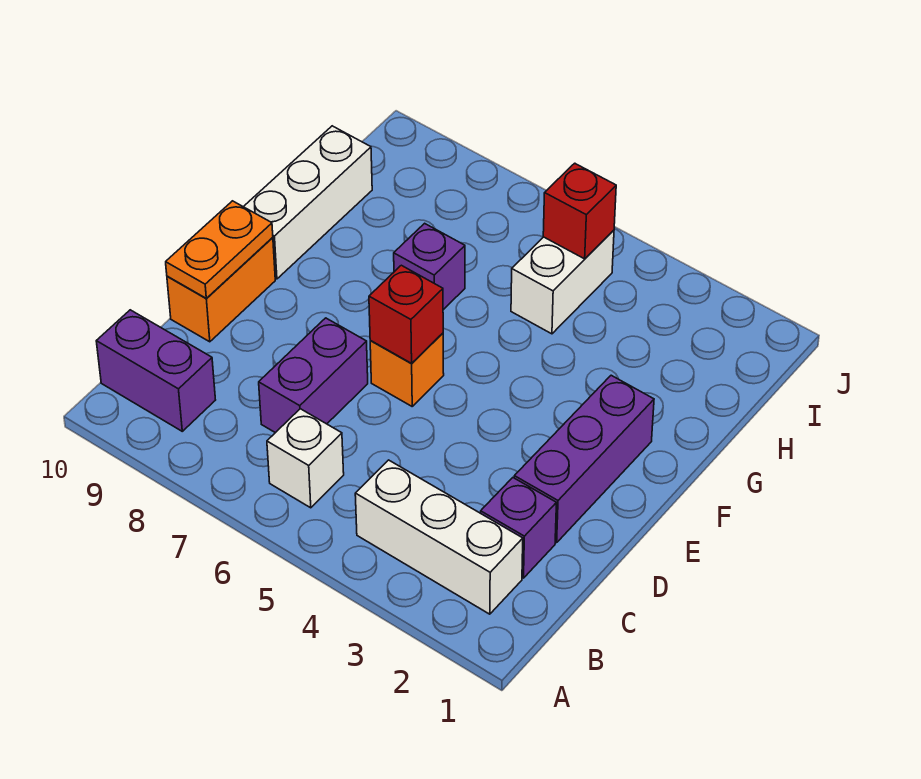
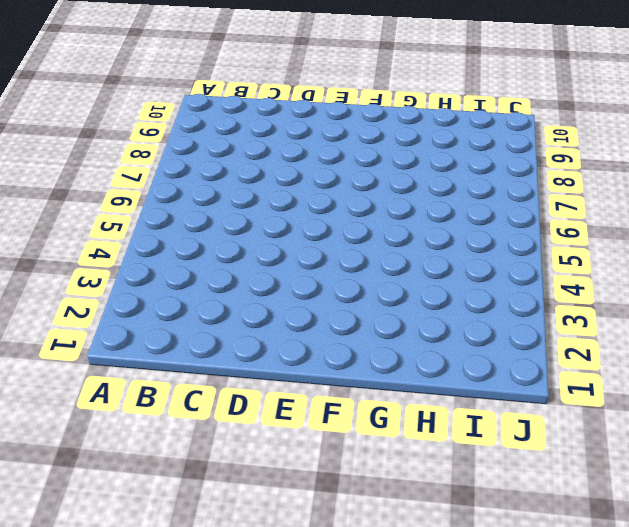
none -> white brick B2:B4 level 1
none -> white brick B6 level 1
none -> purple brick B9:B10 level 1

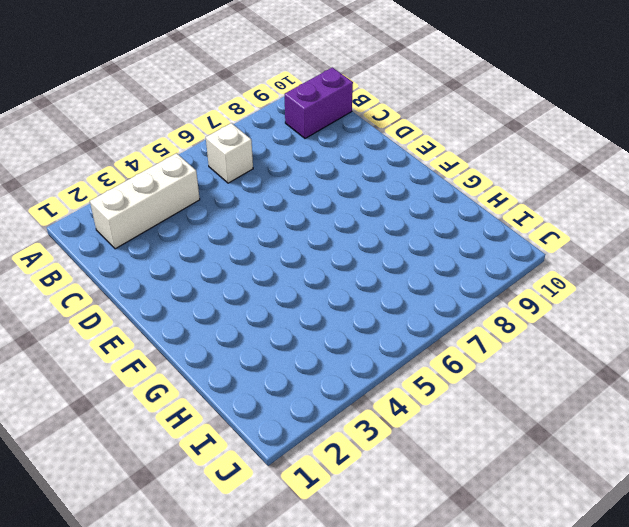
none -> purple brick C2 level 1
none -> purple brick C7:D7 level 1
none -> purple brick D2:F2 level 1

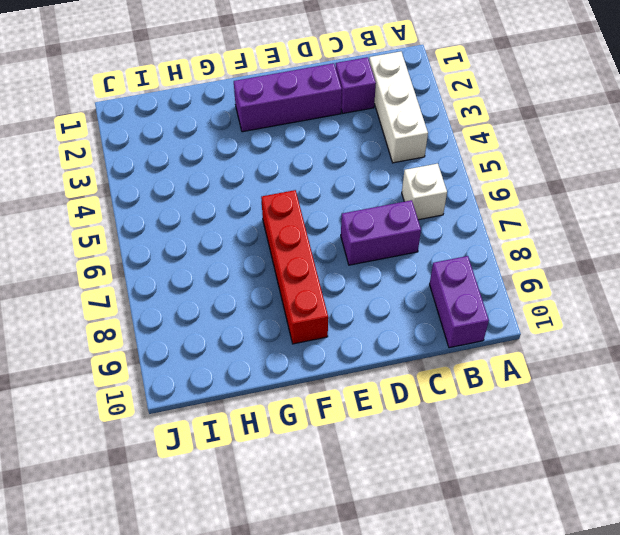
red brick F6:F9 level 1 -> none
none -> orange brick D10:E10 level 1
none -> orange brick E6 level 1
none -> white brick F10:H10 level 1

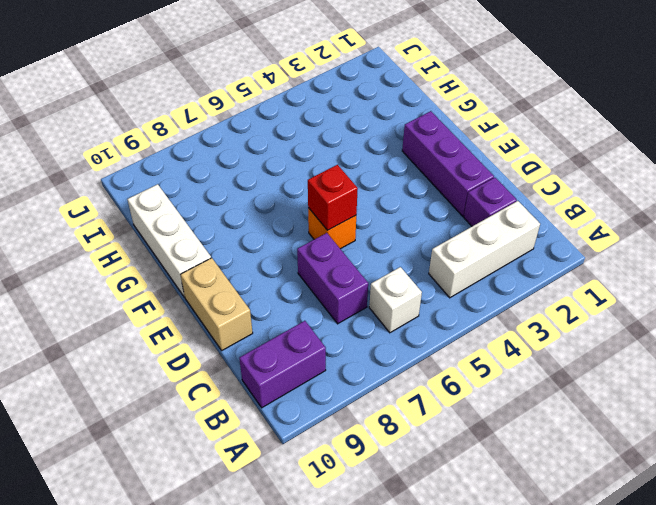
tan brick D10:E10 level 1 -> orange brick D10:E10 level 1
none -> purple brick G7 level 1
none -> white brick H5:I5 level 1
none -> orange plate D10:E10 level 2

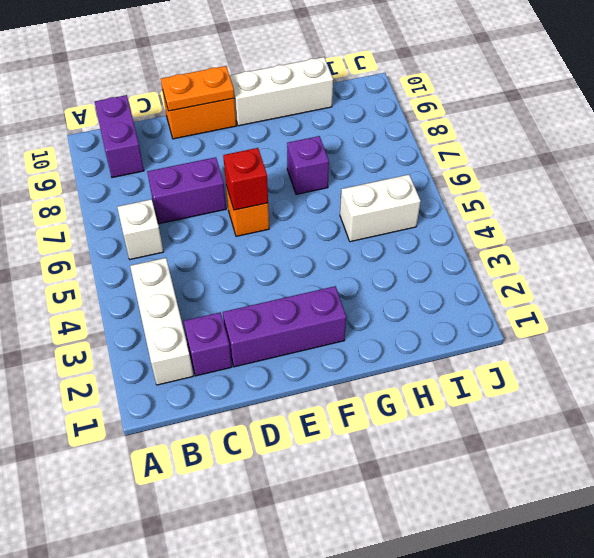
none -> red brick I5 level 2

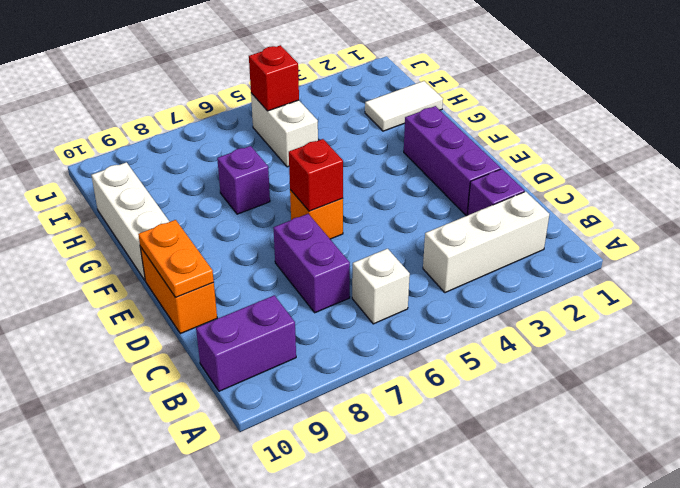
white tile H1:H2 level 1 -> none

